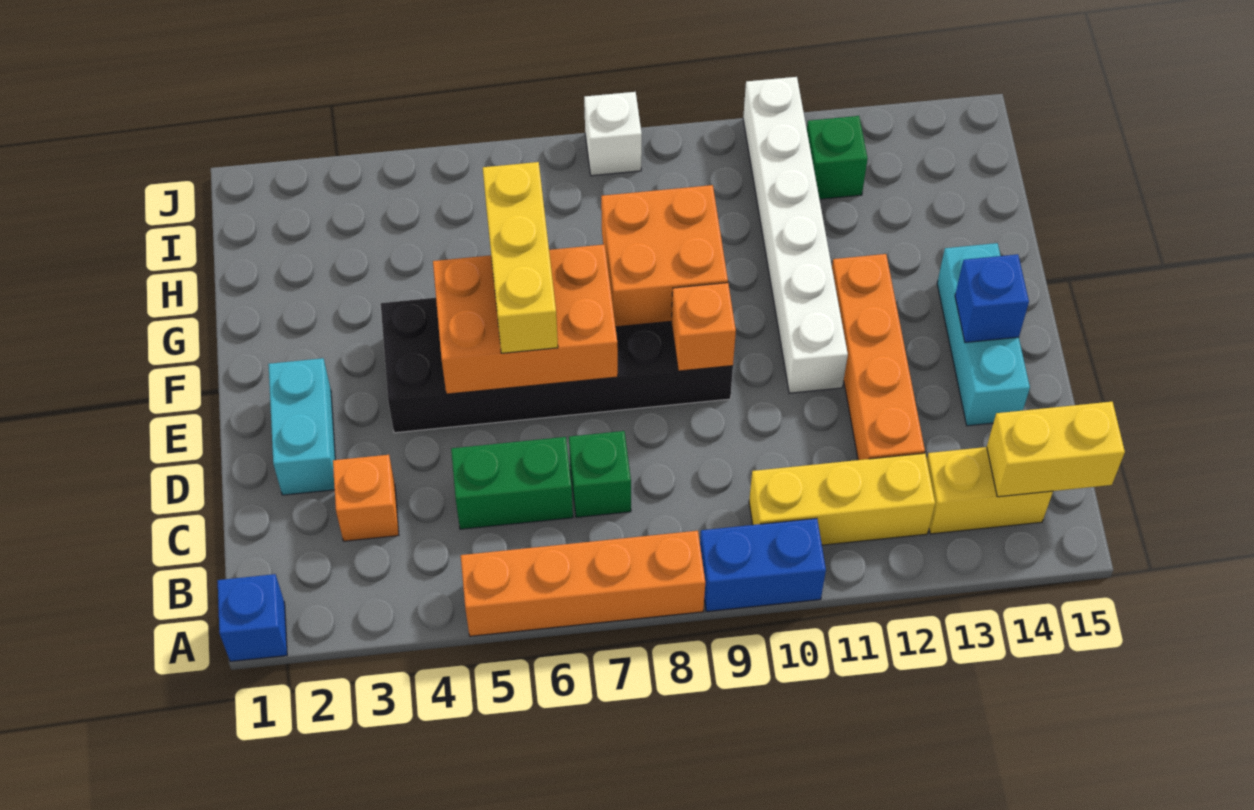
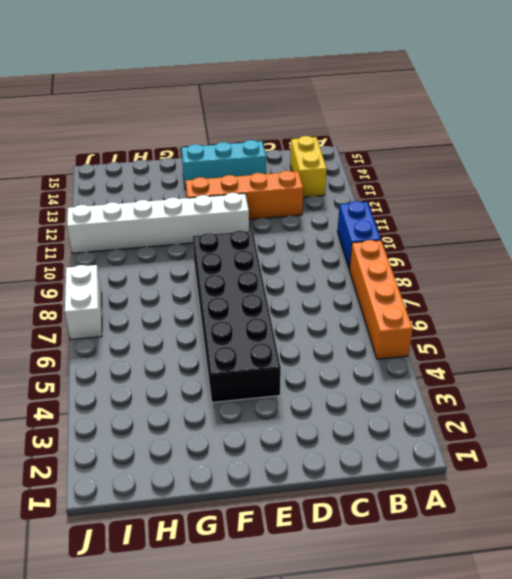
white brick J7:J8 level 1 -> white brick J8 level 1
none -> blue brick A1 level 1
none -> yellow brick B10:B12 level 1
none -> orange brick C3 level 1

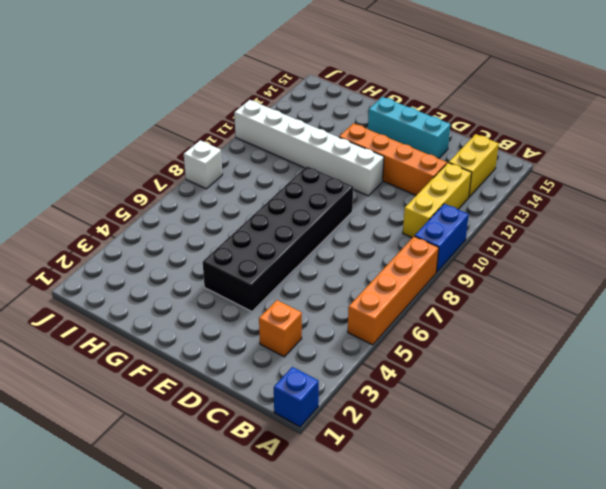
none -> green brick C5:C6 level 1
none -> green brick C7 level 1
none -> cyan brick D2:E2 level 1

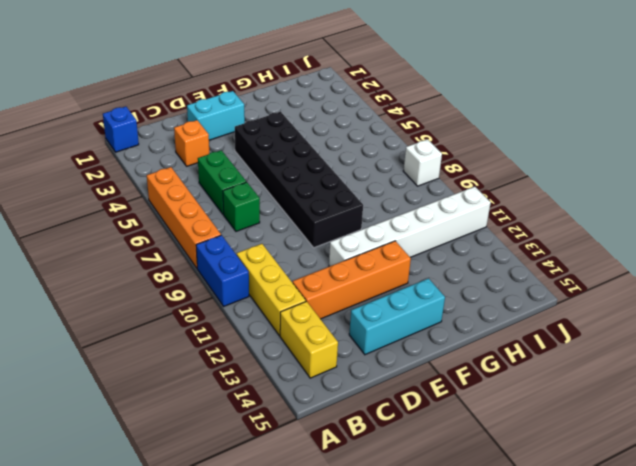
none -> green brick I12 level 1
none -> yellow brick B14:B15 level 2
none -> orange brick E5:F7 level 2

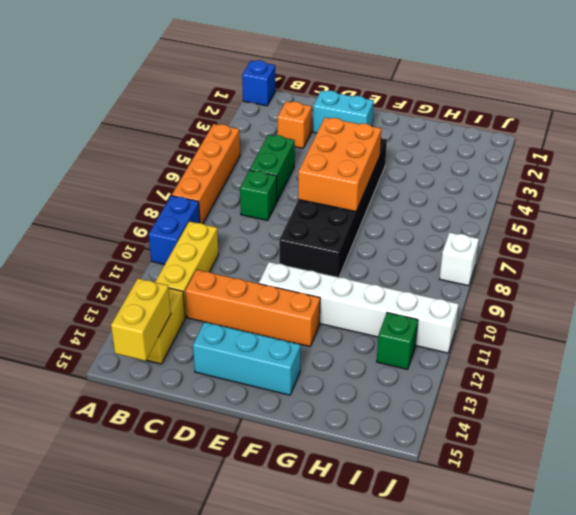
none -> orange brick E9 level 2
none -> blue brick E14 level 2
none -> orange brick F8:G9 level 2

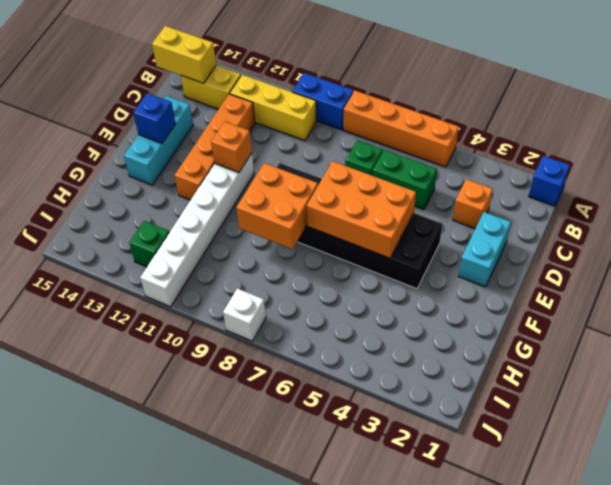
orange brick E11 level 2 -> orange brick E9 level 2
none -> yellow brick E6:G6 level 3

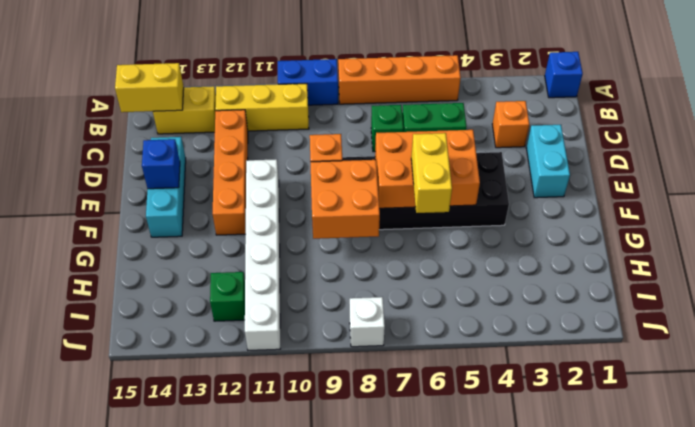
yellow brick F6:G6 level 3 -> yellow brick E6:G6 level 3

